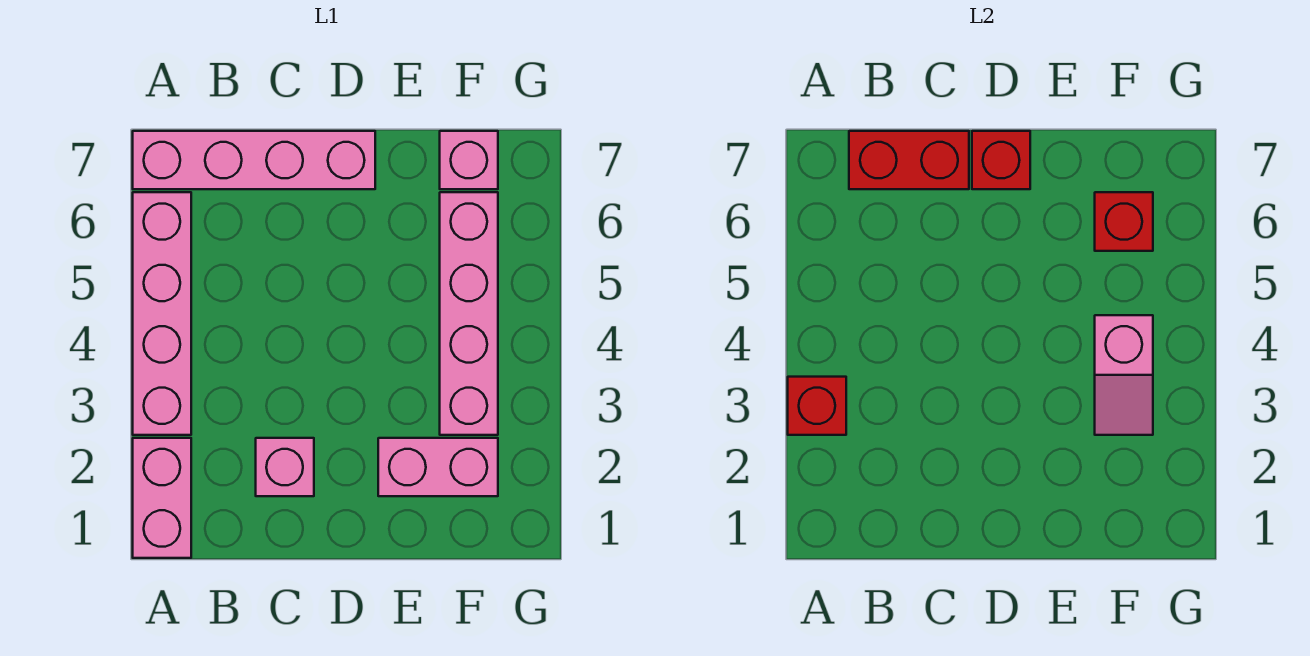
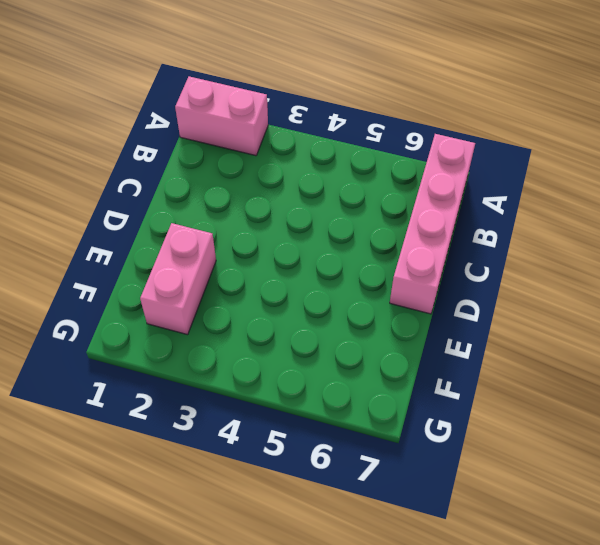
none -> pink brick A3:A6 level 1
none -> pink brick C2 level 1
none -> pink brick F3:F6 level 1

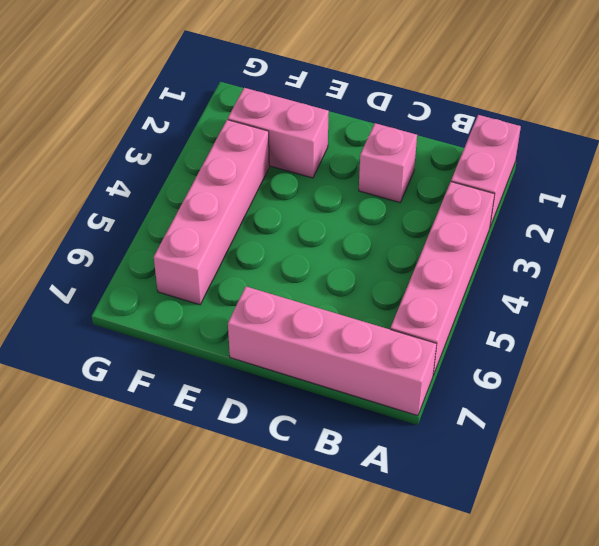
none -> pink brick F7 level 1
none -> red brick A3 level 2
none -> red brick B7:C7 level 2

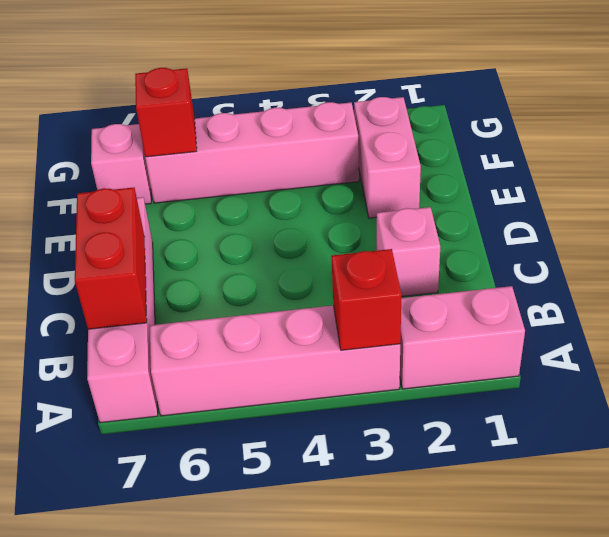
none -> red brick D7 level 2
none -> pink slope F3:F4 level 2 top 4

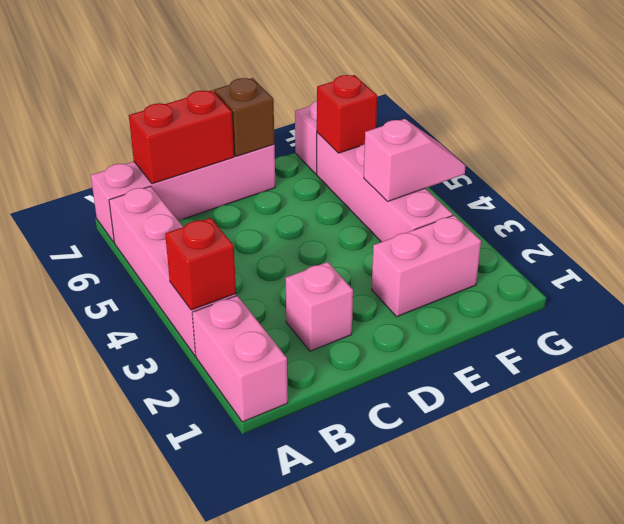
brown brick D7 level 2 -> red brick D7 level 2
pink slope F4:G4 level 2 top F -> pink slope F3:F4 level 2 top 4

